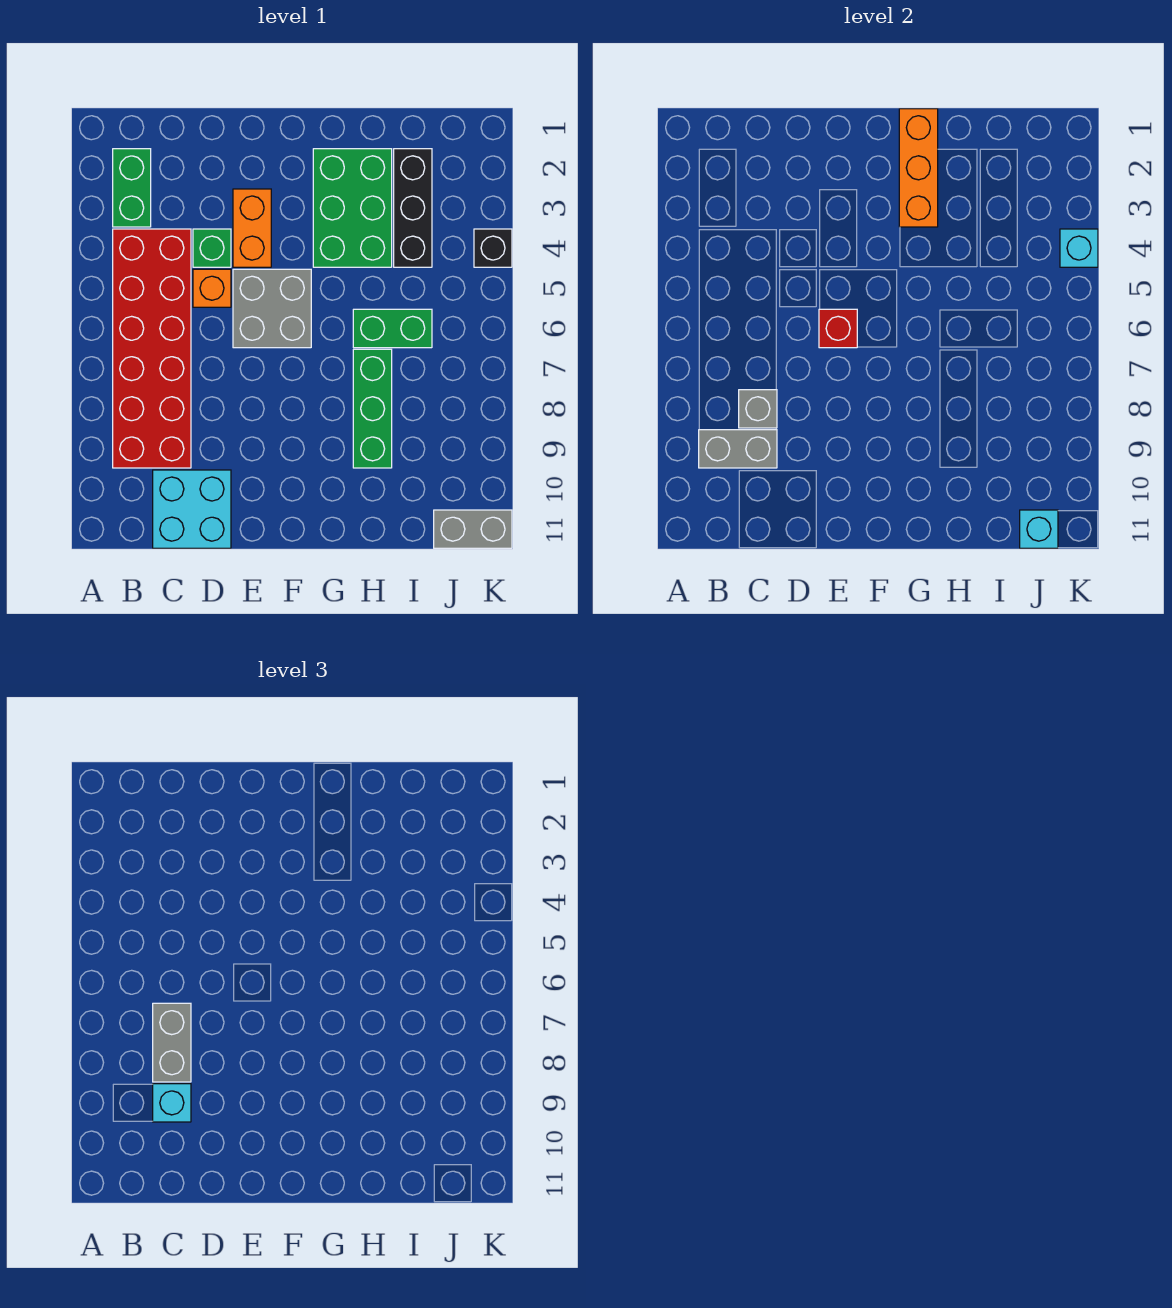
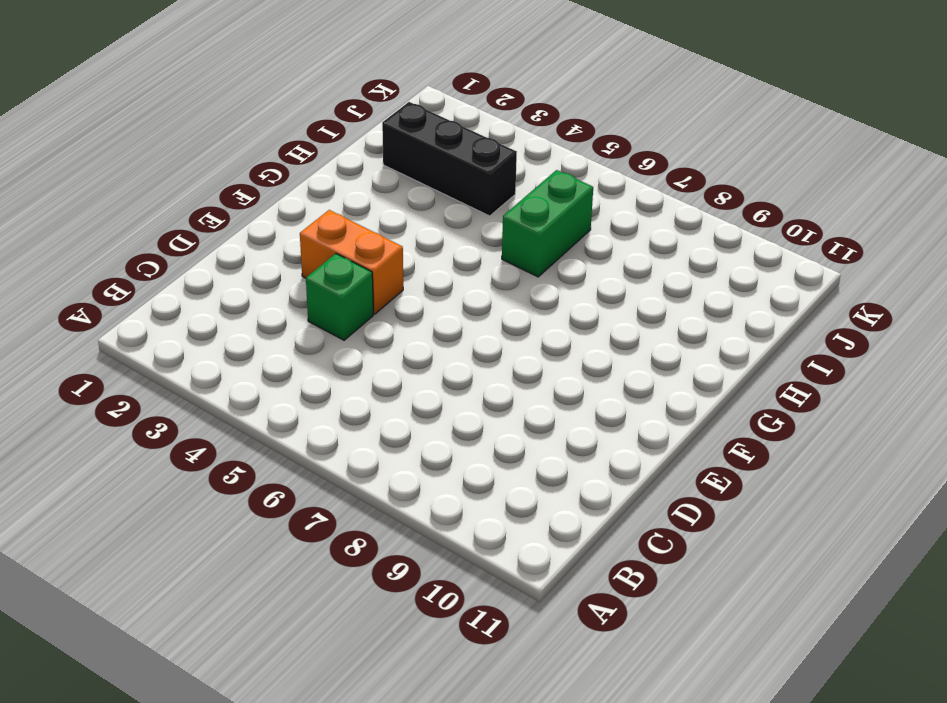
none -> green brick B2:B3 level 1
none -> red brick B4:C9 level 1
none -> cyan brick C10:D11 level 1

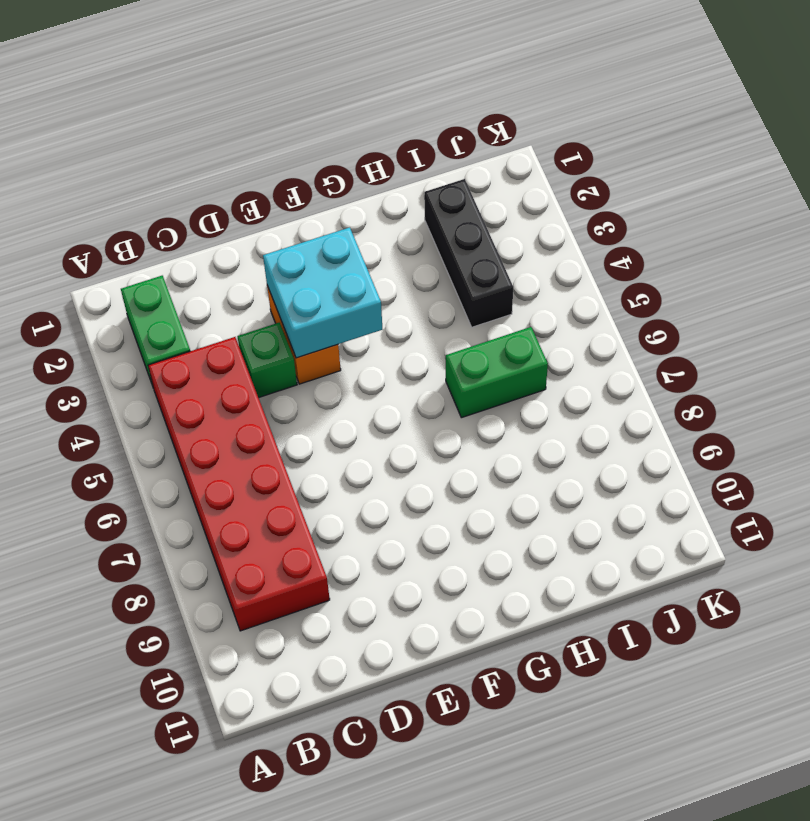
cyan brick E3:F4 level 2 -> cyan brick C10:D11 level 1
none -> orange brick D5 level 1
none -> grey brick E5:F6 level 1
none -> green brick G2:H4 level 1

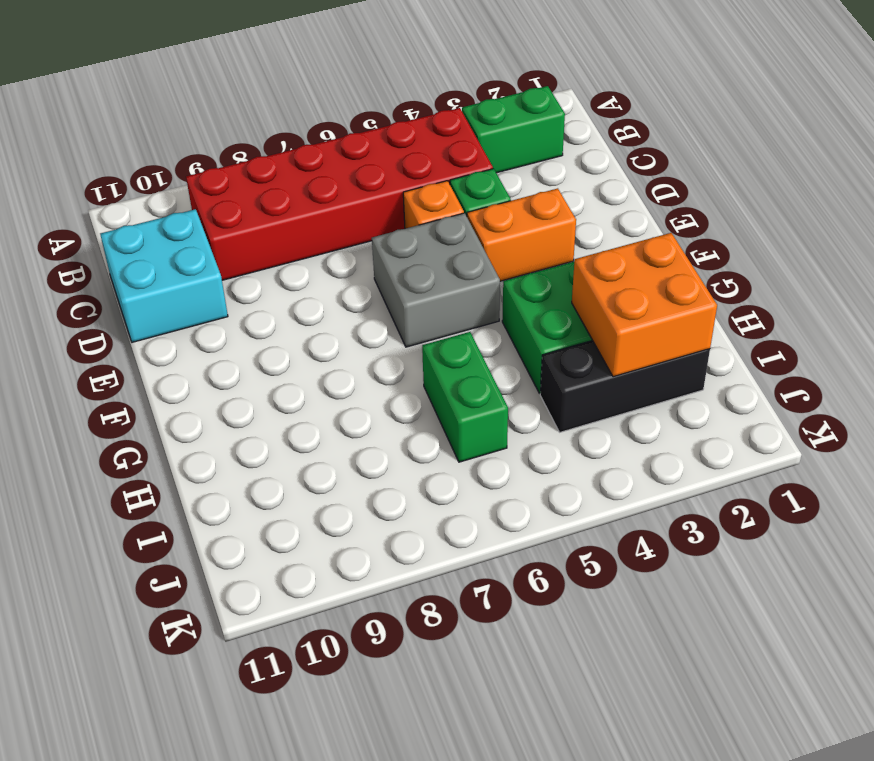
orange brick H2:I3 level 2 -> none
none -> green brick H7:H9 level 1
none -> grey brick J11:K11 level 1
none -> black brick K4 level 1

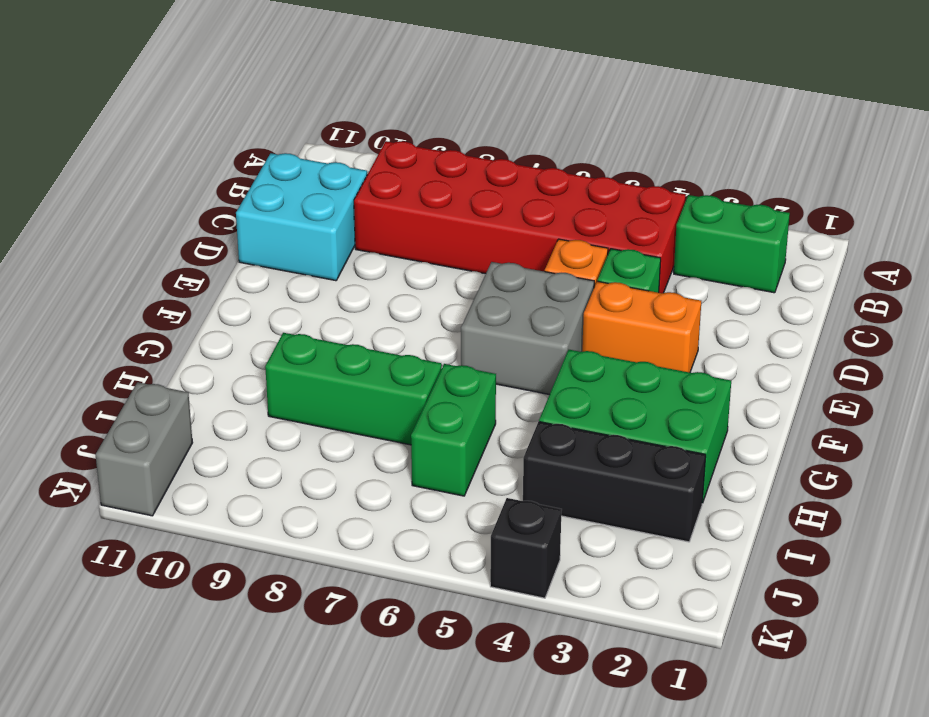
none -> grey brick B9:C9 level 2
none -> grey brick C8 level 2
none -> red brick E6 level 2

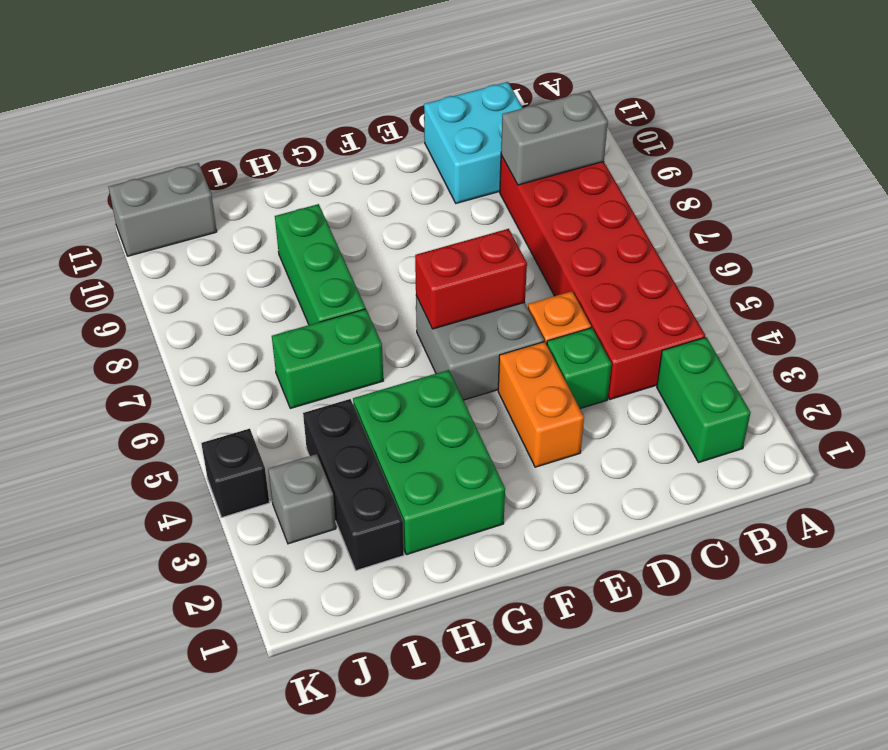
red brick E6:F6 level 2 -> red brick E6 level 2
grey brick J3 level 1 -> grey brick C8 level 2
none -> orange brick G1:G3 level 2
none -> cyan brick J11 level 2
none -> cyan brick K4 level 2

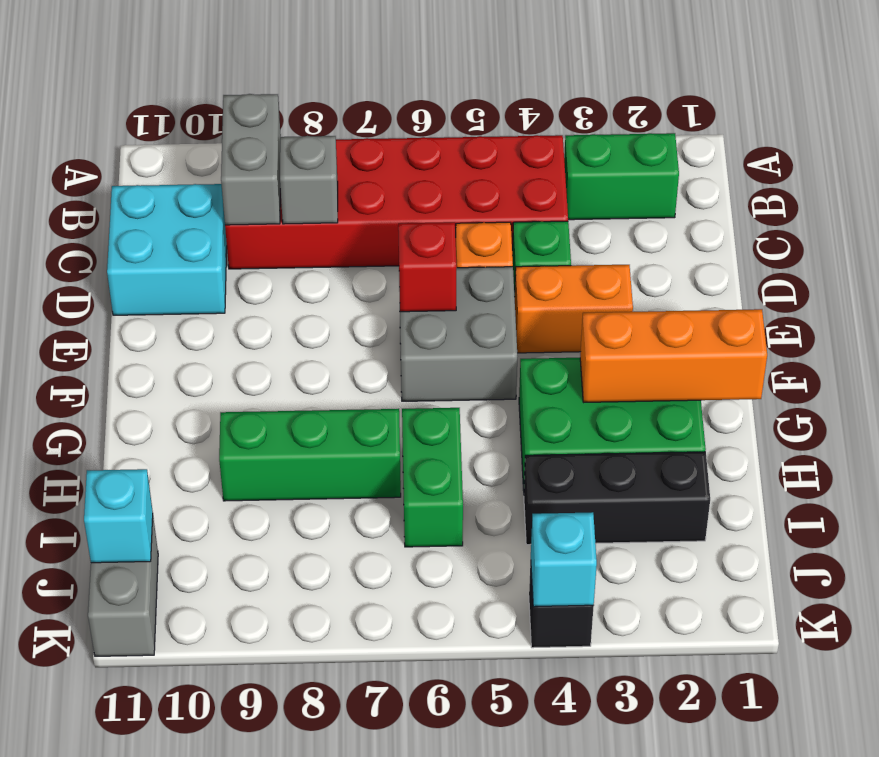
none -> grey brick C7:C8 level 3
none -> cyan brick C9 level 3

